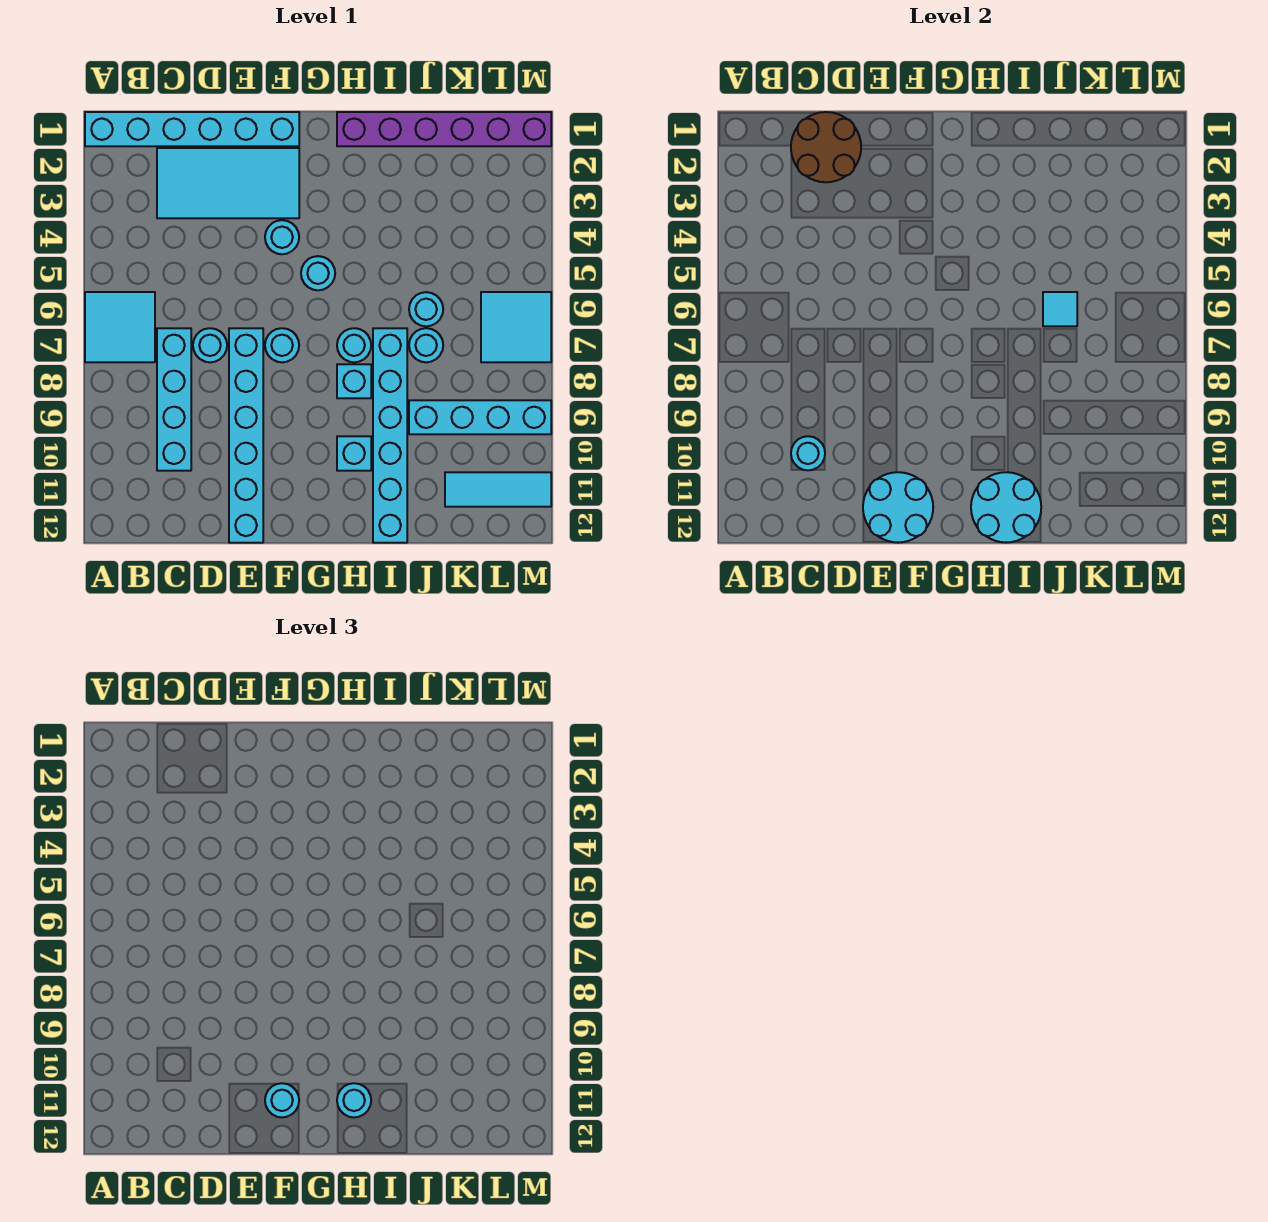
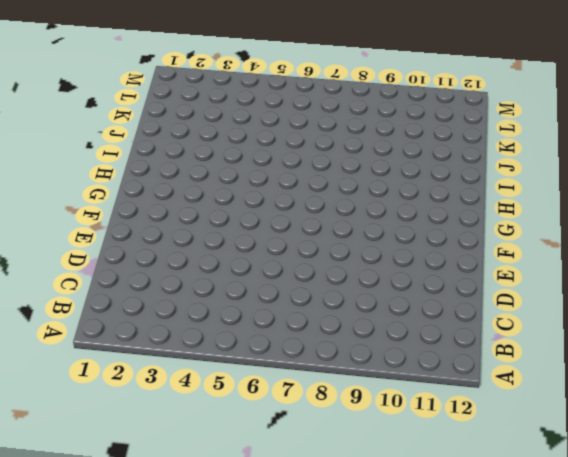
none -> cyan brick A1:F1 level 1
none -> cyan tile A6:B7 level 1
none -> cyan tile C2:F3 level 1

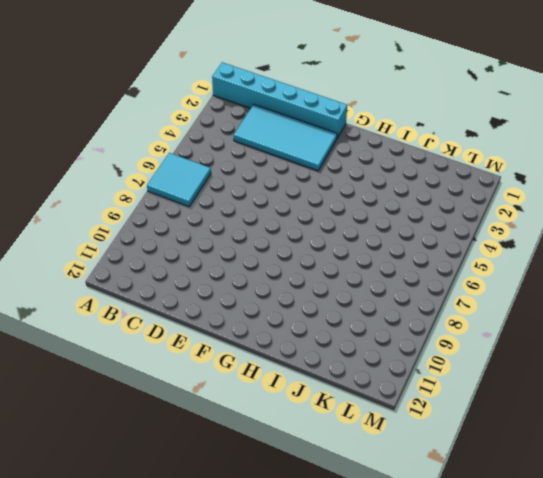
none -> cyan brick C7:C10 level 1
none -> cyan round brick D7 level 1
none -> cyan brick E7:E12 level 1

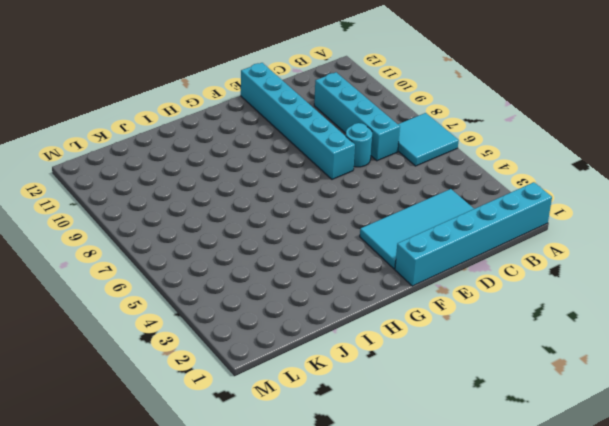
none -> cyan round brick F4 level 1
none -> cyan round brick F7 level 1
none -> cyan round brick G5 level 1

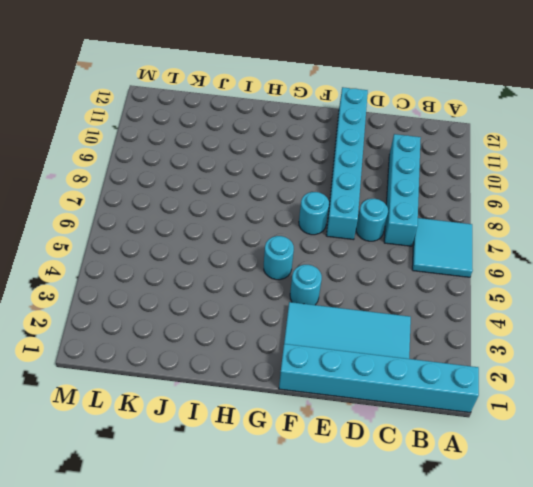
none -> purple brick H1:M1 level 1
none -> cyan round brick H7 level 1
none -> cyan brick H8 level 1

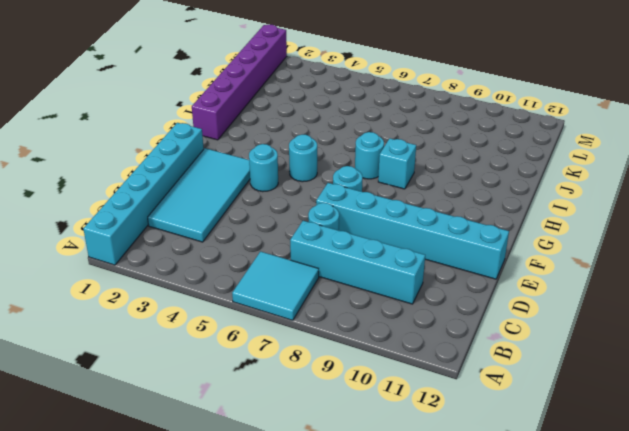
none -> cyan brick H10 level 1
none -> cyan brick I7:I12 level 1
none -> cyan round brick J6 level 1

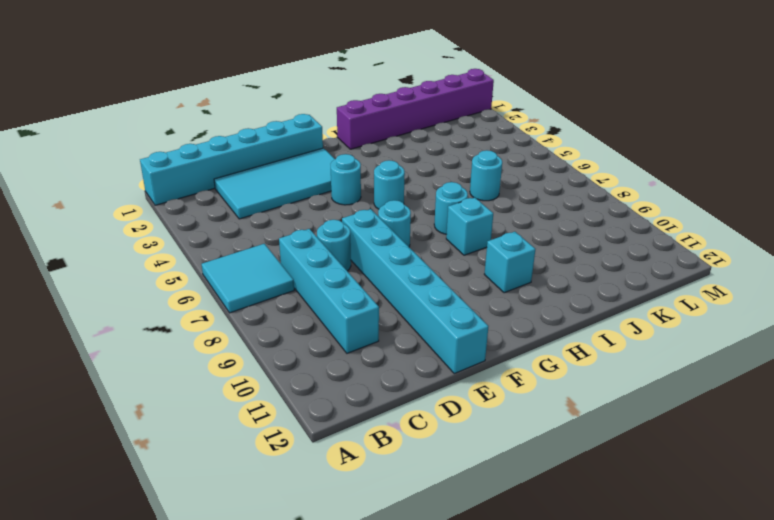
none -> cyan brick I7:I12 level 1
none -> cyan round brick J7 level 1
none -> cyan brick J9:M9 level 1

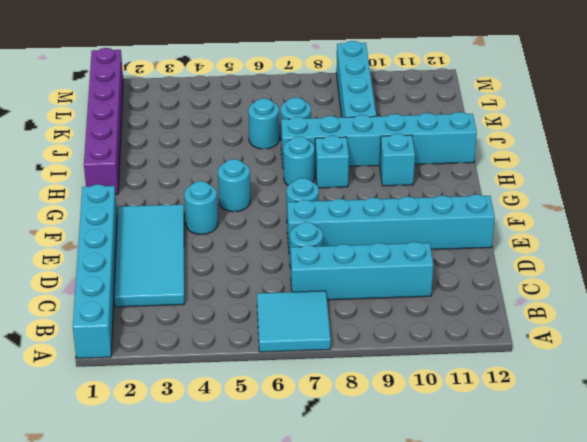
none -> cyan tile K11:M11 level 1
none -> cyan tile L6:M7 level 1
none -> brown round brick C1:D2 level 2

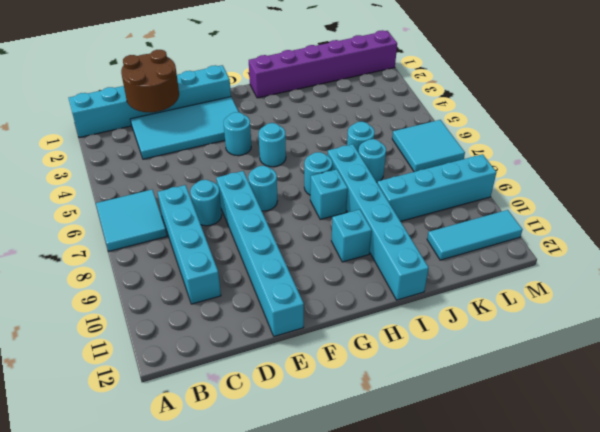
none -> cyan round brick C10 level 2
none -> cyan round brick E11:F12 level 2
none -> cyan round brick H11:I12 level 2

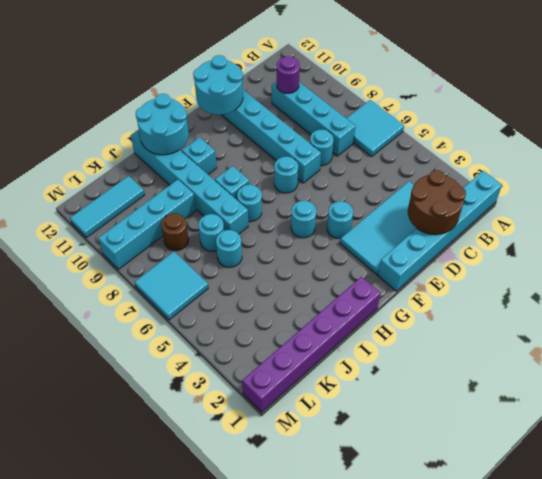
purple round brick C10 level 2 -> cyan round brick C10 level 2
brown round brick K8 level 1 -> none
none -> cyan tile J6 level 2
none -> cyan round brick F11 level 3
none -> cyan round brick H11 level 3

